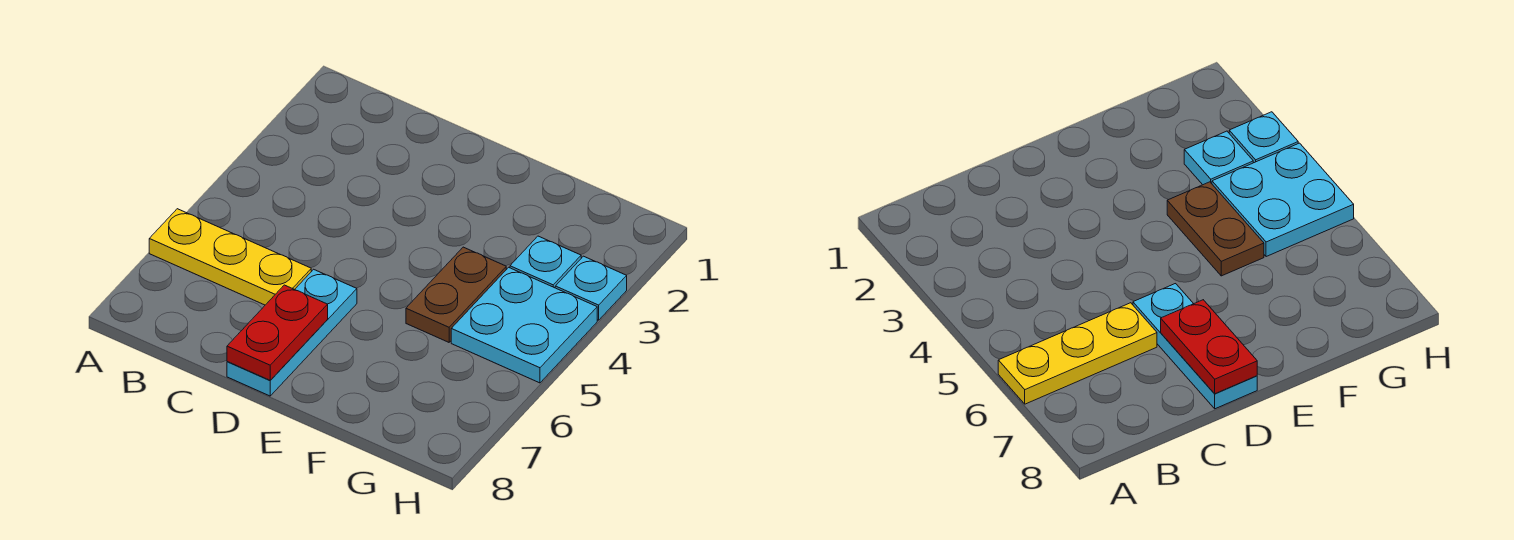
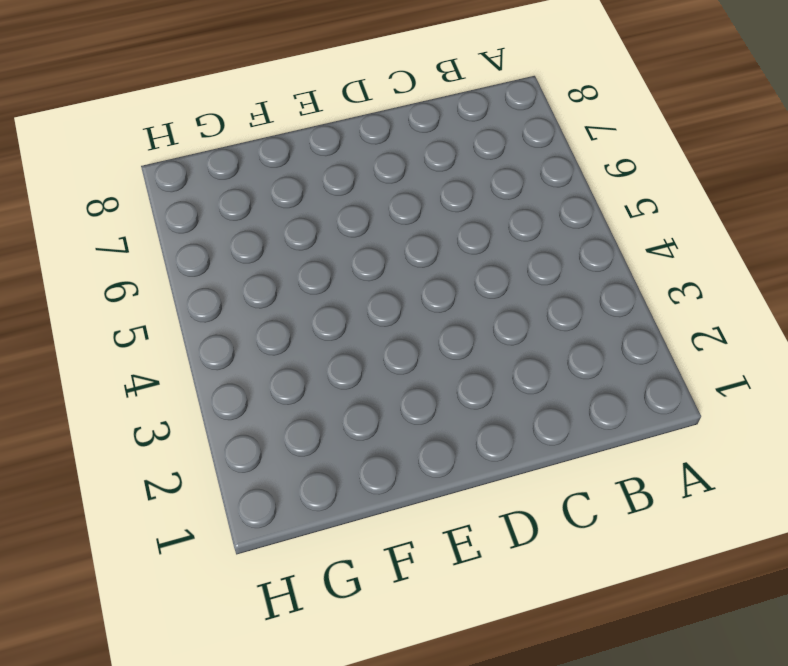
none -> yellow plate A6:C6 level 1
none -> cyan plate D6:D8 level 1

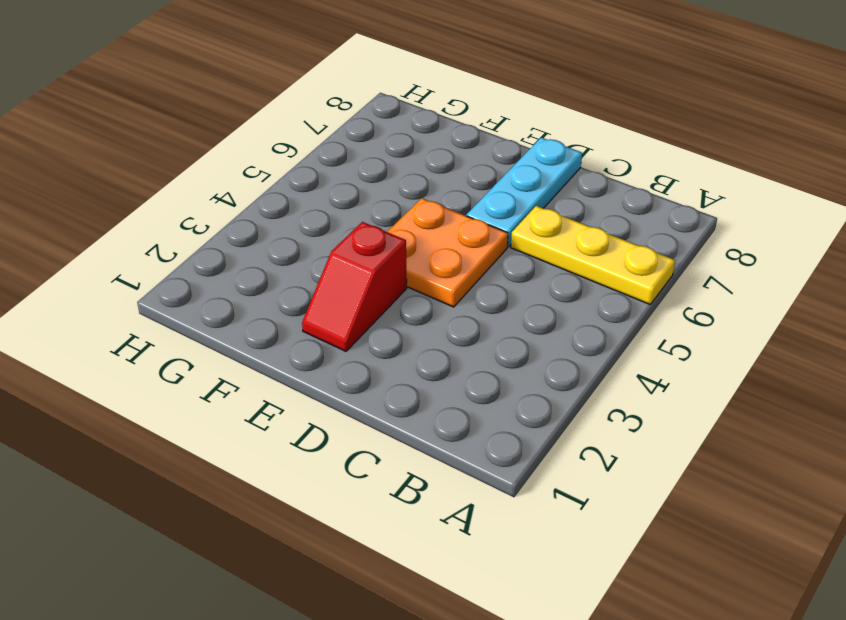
orange plate D4:E5 level 1 -> none
red slope E2:E3 level 1 top 3 -> none
none -> brown plate F4:F5 level 1
none -> cyan plate G3 level 1

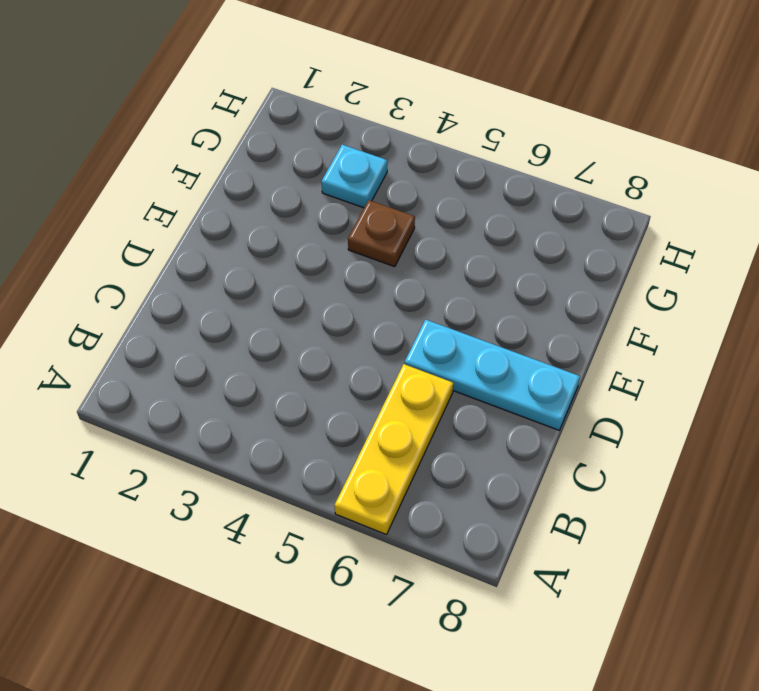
brown plate F4 level 1 -> brown plate F4:F5 level 1
none -> cyan plate G4:H5 level 1
none -> cyan plate H3 level 1

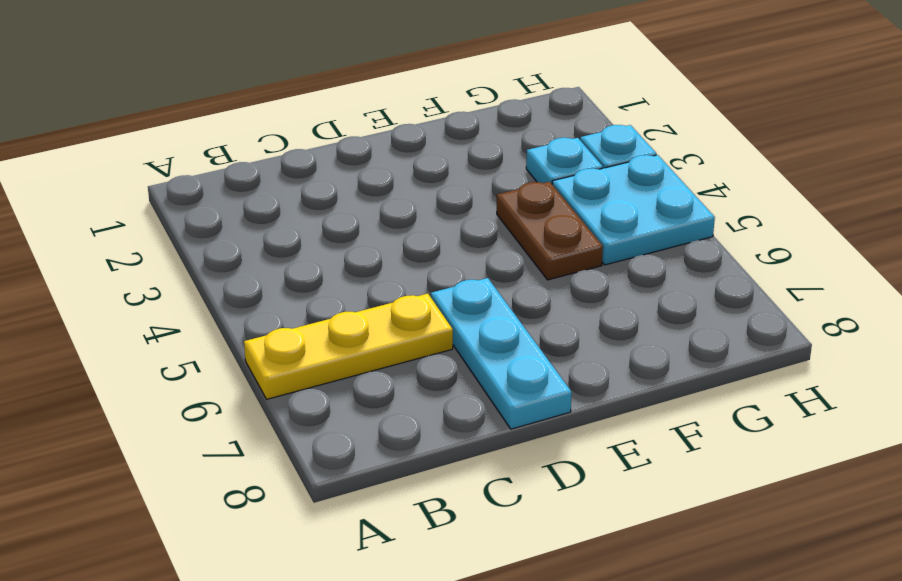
none -> red plate D7:D8 level 2

